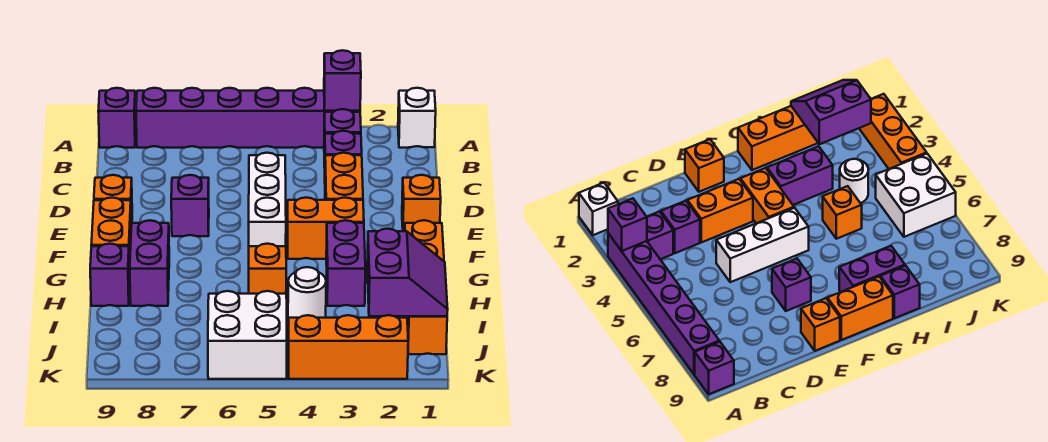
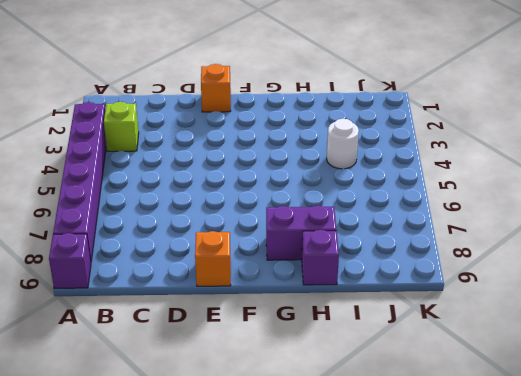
lime brick B3 level 1 -> purple brick B3 level 1
none -> white brick A1 level 1
none -> purple brick C3 level 1
none -> orange brick D3:E3 level 1

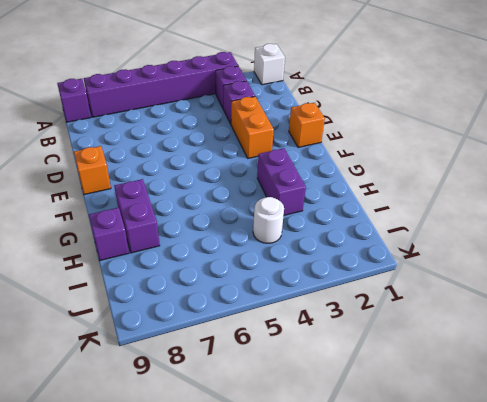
none -> white brick D5:F5 level 1
none -> purple brick E7 level 1
none -> orange brick F3:F4 level 1

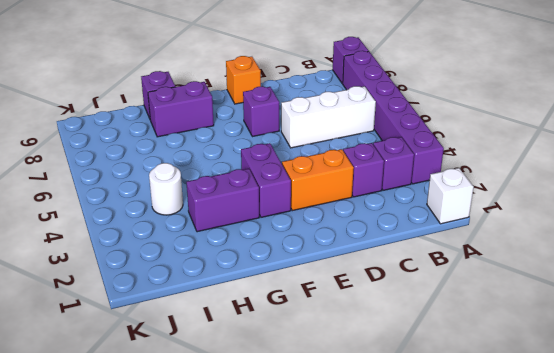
white brick B6:D6 level 1 -> white brick D5:F5 level 1
purple brick F3:F4 level 1 -> orange brick F3:F4 level 1
none -> orange brick E1 level 1
none -> orange brick F9:G9 level 1
none -> orange brick G1:J1 level 1

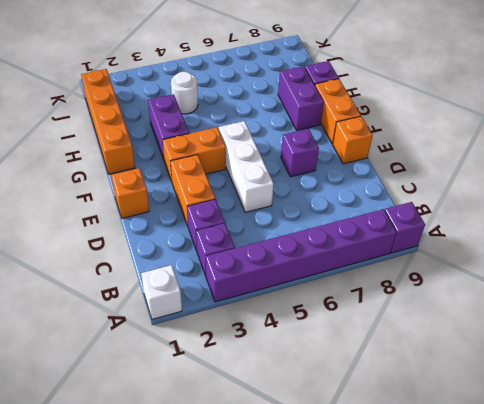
none -> orange brick H5 level 1
none -> white brick J5:K6 level 1
none -> orange brick K2:K4 level 1

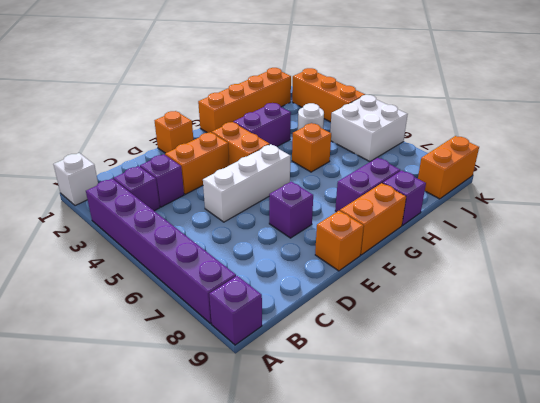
orange brick J9:K9 level 1 -> none
none -> purple brick A3 level 2
none -> purple slope I1:J2 level 2 top 2

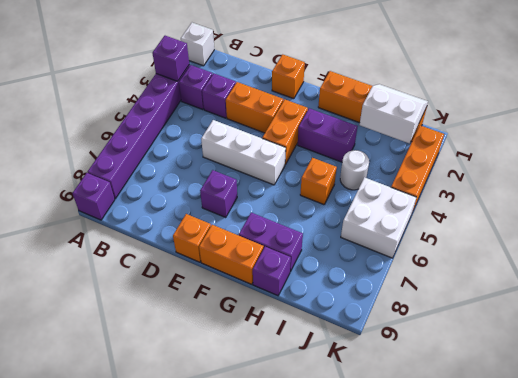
white slope I1:J2 level 2 top 2 -> purple slope I1:J2 level 2 top 2

